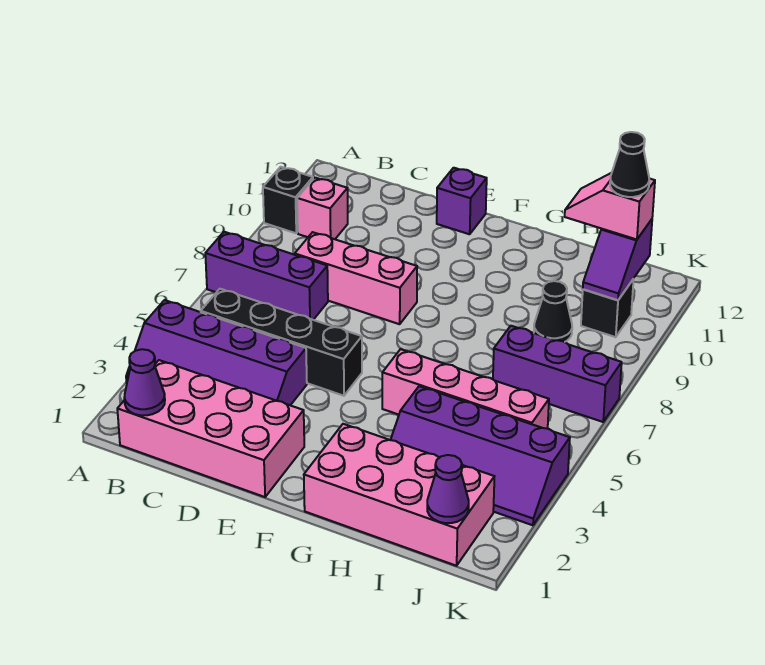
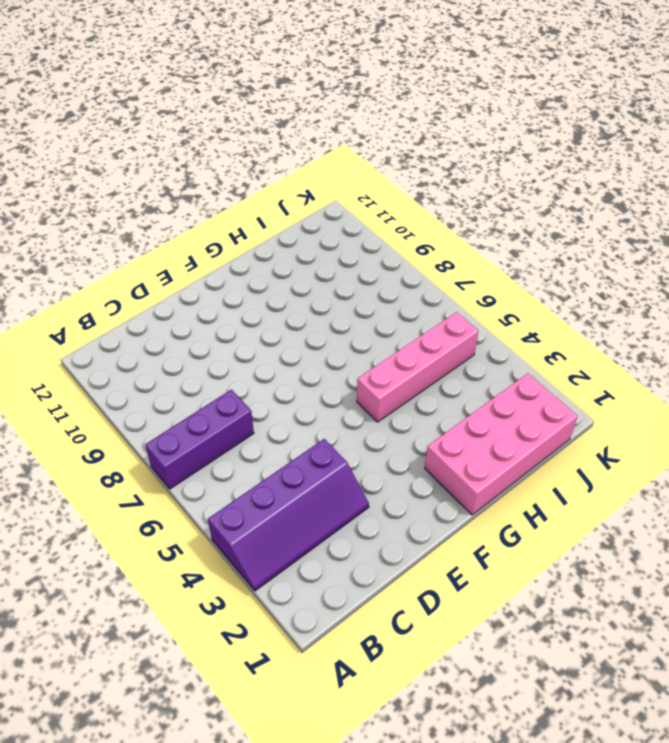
none -> black brick A10 level 1
none -> pink brick B1:E2 level 1
none -> black brick B5:E5 level 1

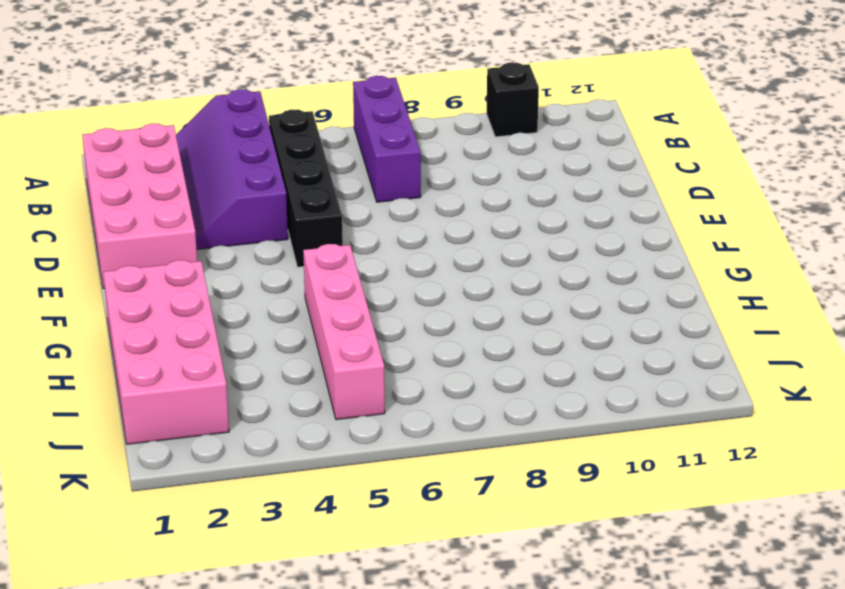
none -> pink brick B10 level 1
none -> pink brick C8:E8 level 1
none -> purple brick E12 level 1

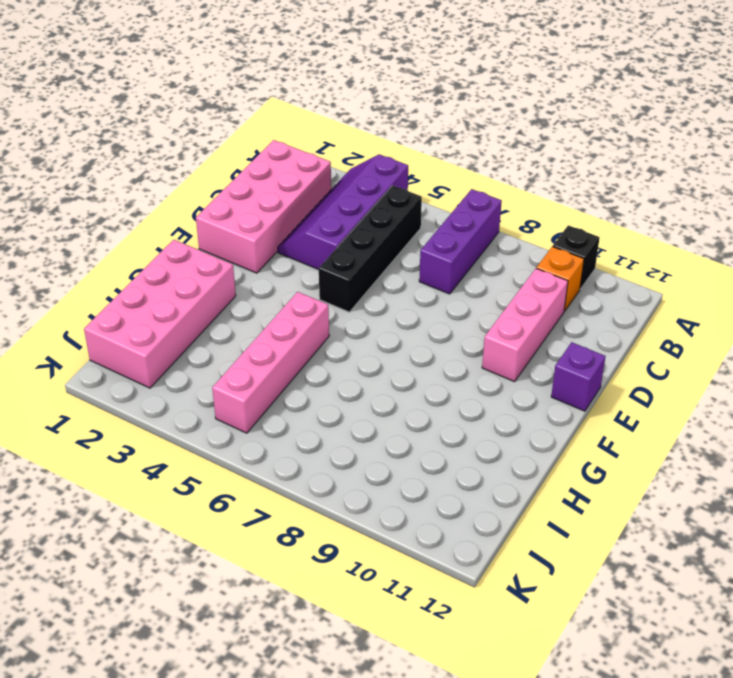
orange brick B10 level 1 -> pink brick B10 level 1
pink brick C10:E10 level 1 -> pink brick C8:E8 level 1
none -> purple slope H3:K4 level 1 top 4
none -> purple brick I7:K7 level 1
none -> black cone I9 level 1

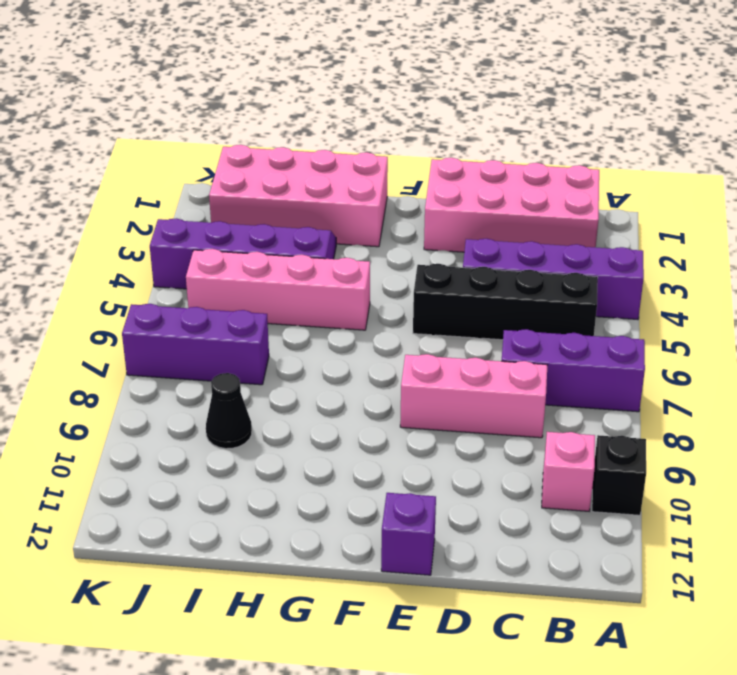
none -> black brick J10 level 1
none -> purple cone B1 level 2
none -> purple cone J1 level 2

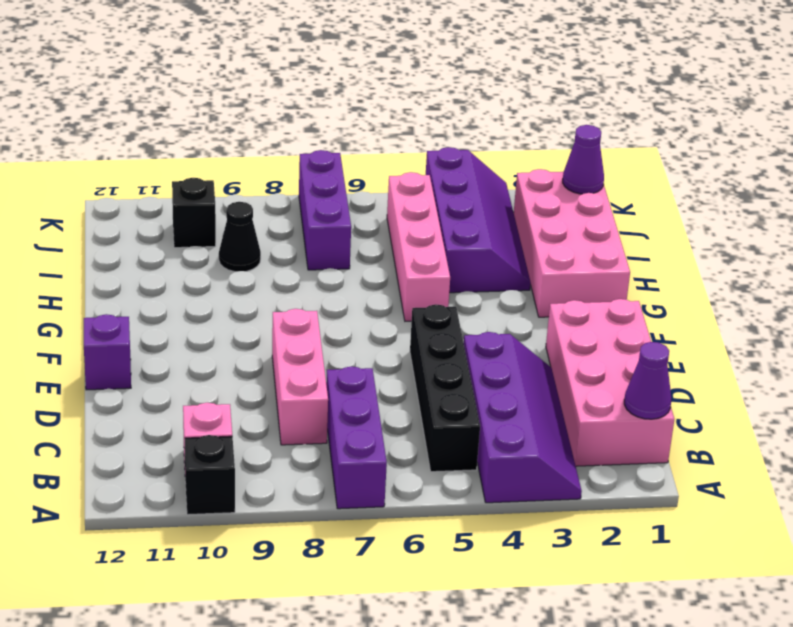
none -> purple slope J10:J11 level 2 top 11
none -> pink slope I11:J11 level 3 top J
none -> black cone J11 level 4

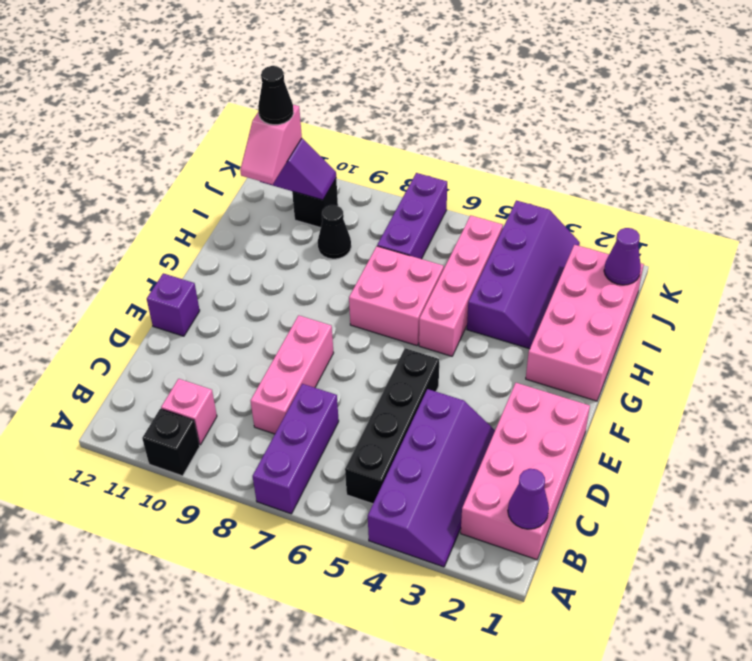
pink brick G6:H7 level 1 -> none

